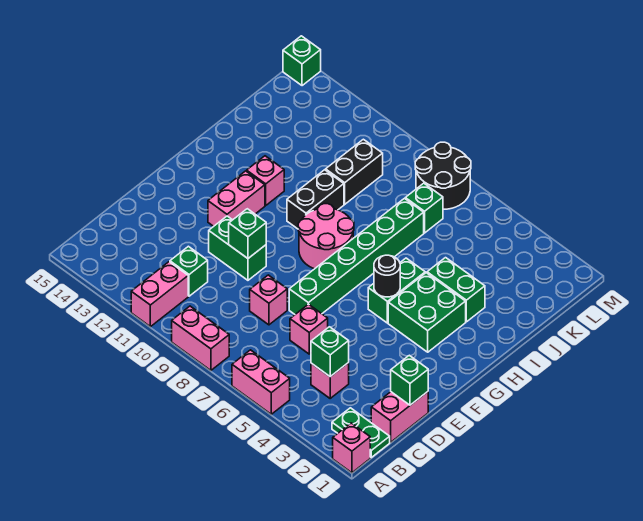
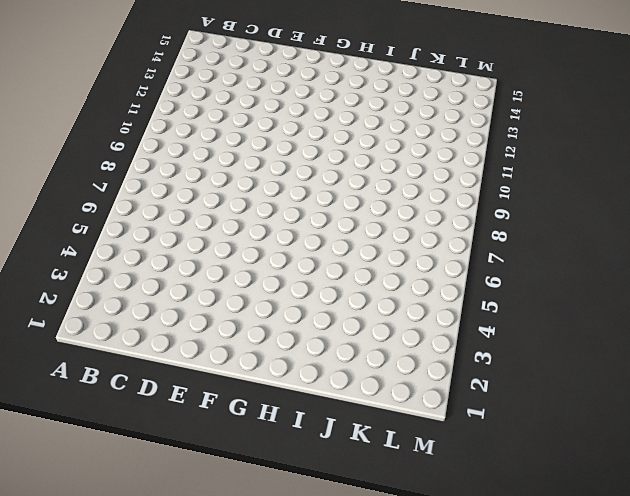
none -> pink brick A1 level 1
none -> pink brick A5:A6 level 1
none -> pink brick A8:A9 level 1

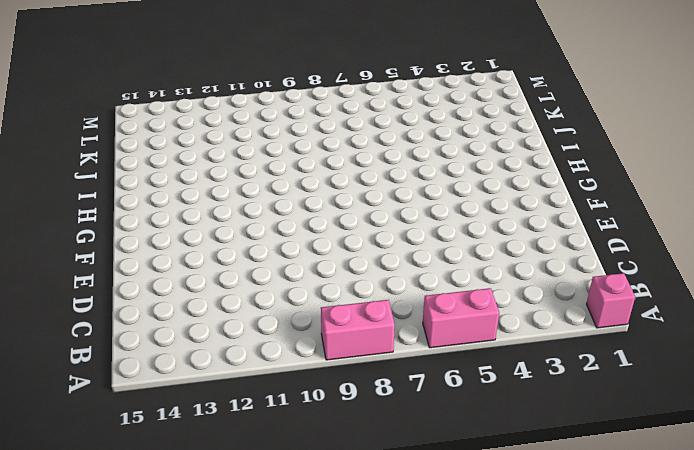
none -> pink brick A11:B11 level 1
none -> green plate B1:B2 level 1
none -> pink brick C1:D1 level 1

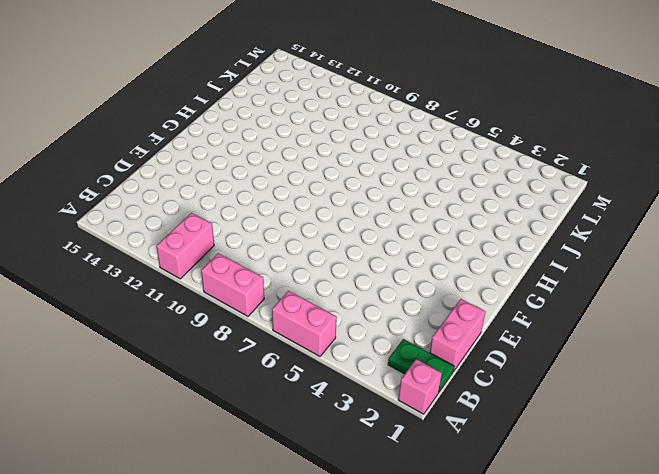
none -> pink brick C4 level 1
none -> green brick C11 level 1
none -> pink brick D6 level 1

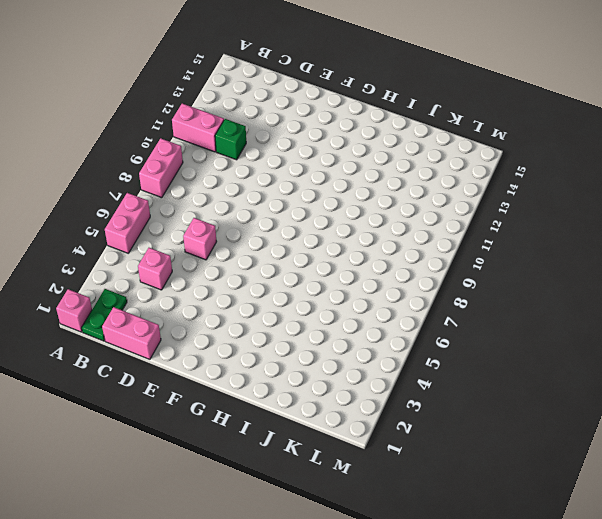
none -> pink brick D8 level 1
none -> green brick E7:J7 level 1
none -> green brick E10:E11 level 1

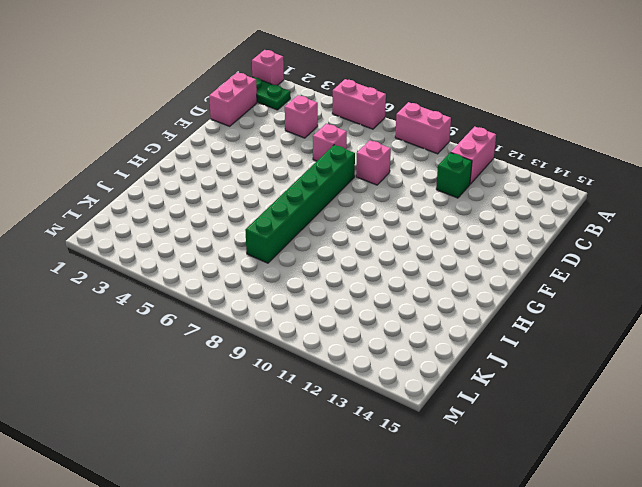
none -> green brick E10:E11 level 1
none -> pink brick F12:G12 level 1
none -> green brick G3:H4 level 1

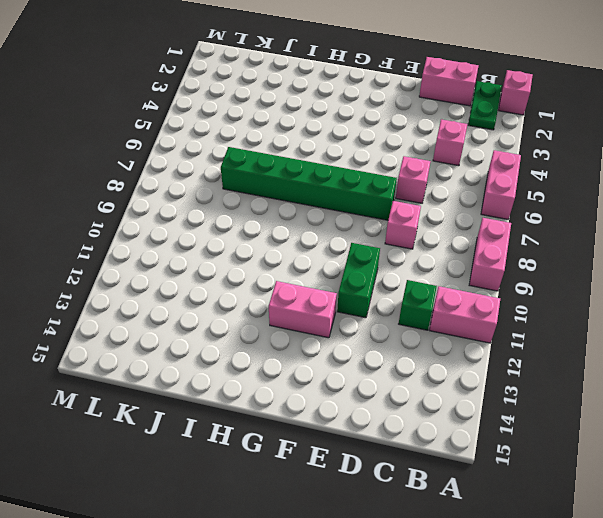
none -> green brick G3:H4 level 1
none -> green brick G5:H5 level 1
none -> pink round brick G8:H9 level 1

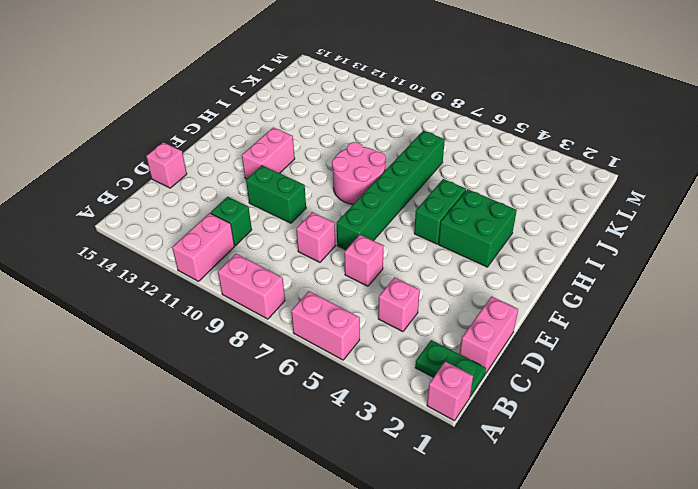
pink brick D15 level 1 -> pink brick H12 level 1
none -> black brick H10:I10 level 1
none -> green brick I3:I4 level 1
none -> black brick J10:K10 level 1

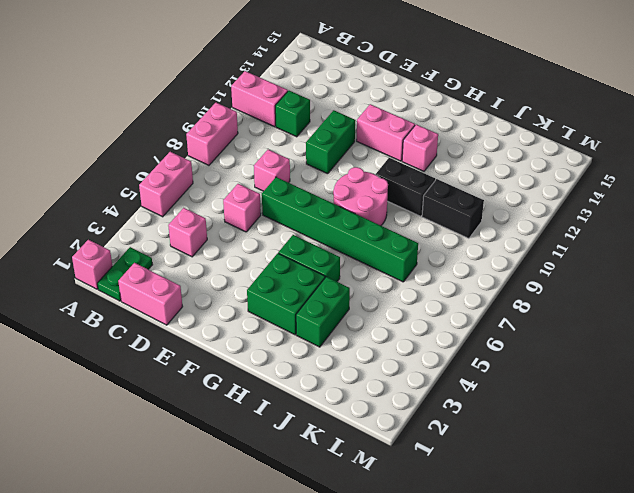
none -> green brick K7 level 1
none -> black round brick L7:M8 level 1
none -> green brick M15 level 1

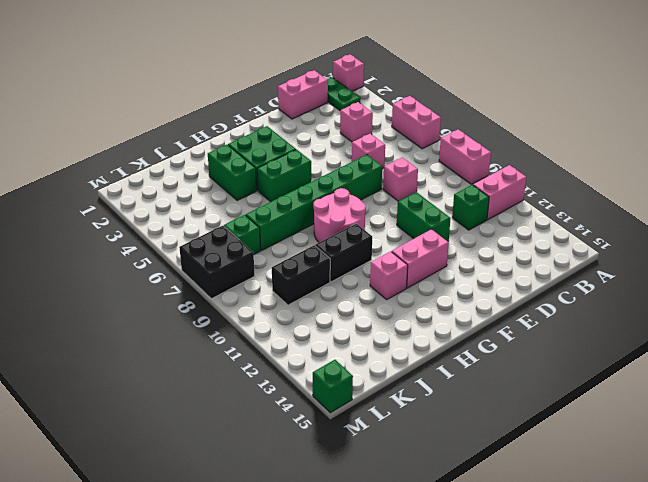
black brick L7:M8 level 1 -> black round brick L7:M8 level 1
none -> green brick C4 level 2
none -> green brick D1 level 2
none -> green brick E10 level 2

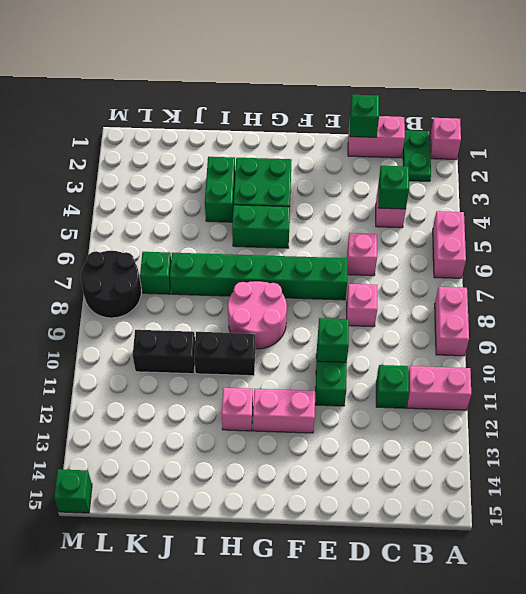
none -> black round brick G5 level 2

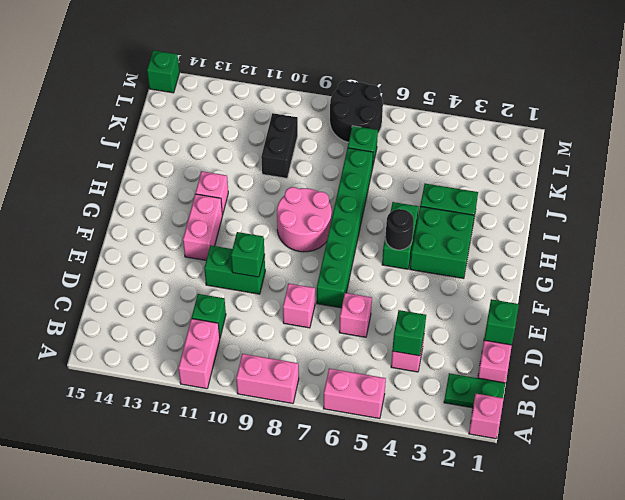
none -> black brick H10:I10 level 1

